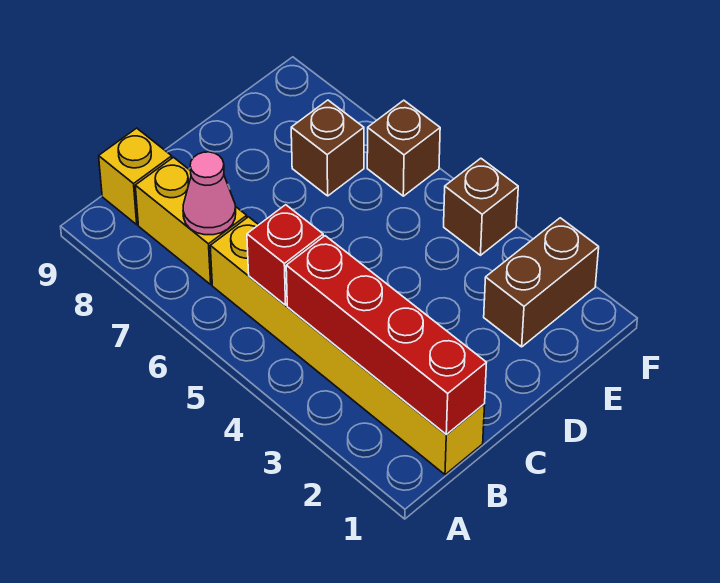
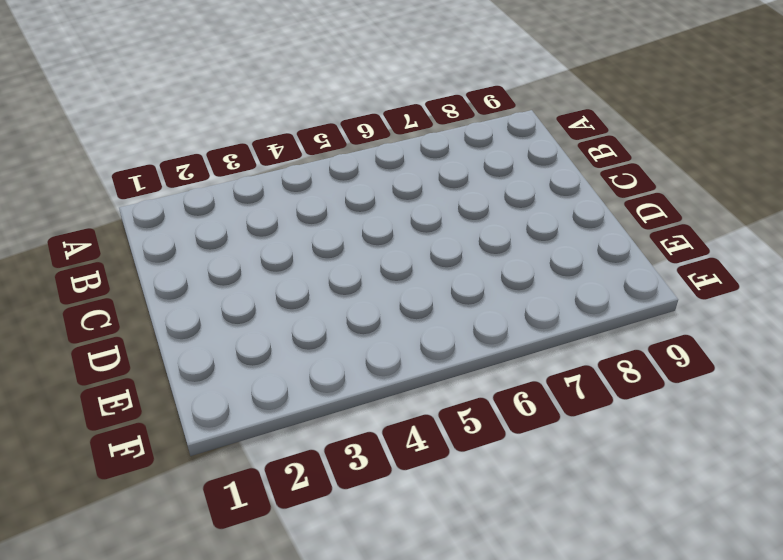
none -> yellow brick B1:B6 level 1
none -> yellow brick B7:B8 level 1

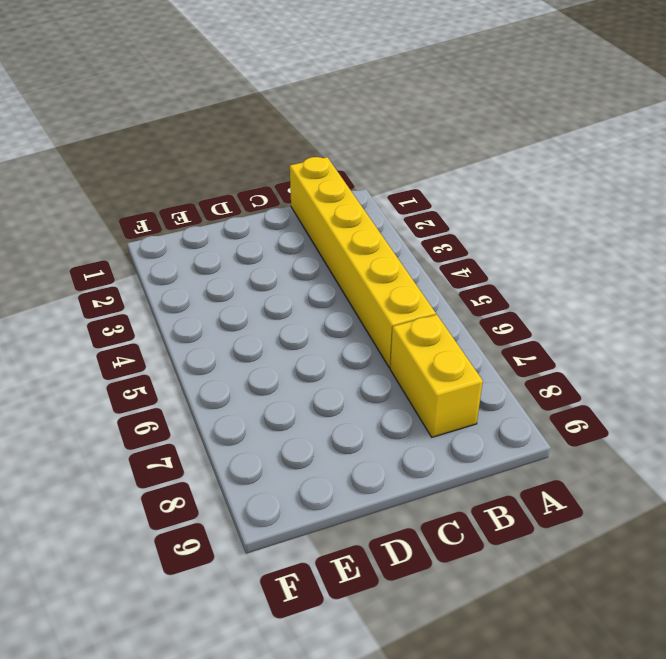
none -> yellow brick B9 level 1
none -> brown brick E2:F2 level 1

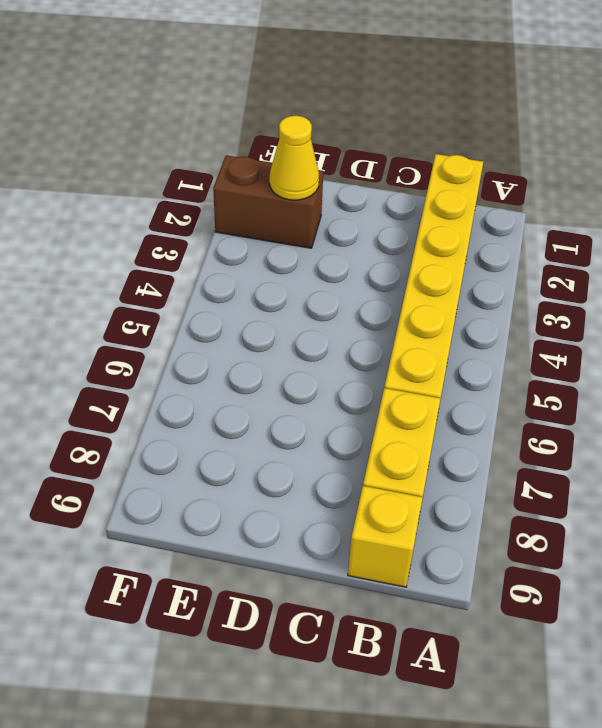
yellow cone E2 level 2 -> none
none -> brown brick E7 level 1
none -> brown brick F4 level 1

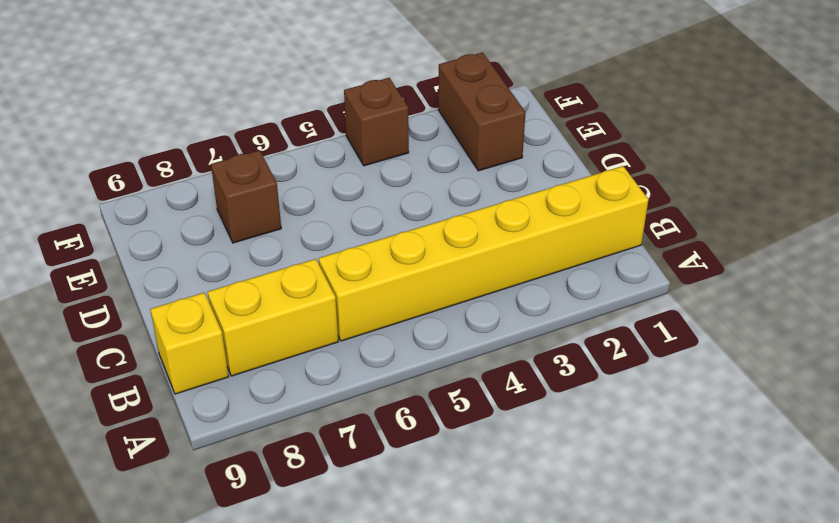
none -> brown brick F6 level 1
none -> red brick B1:B4 level 2

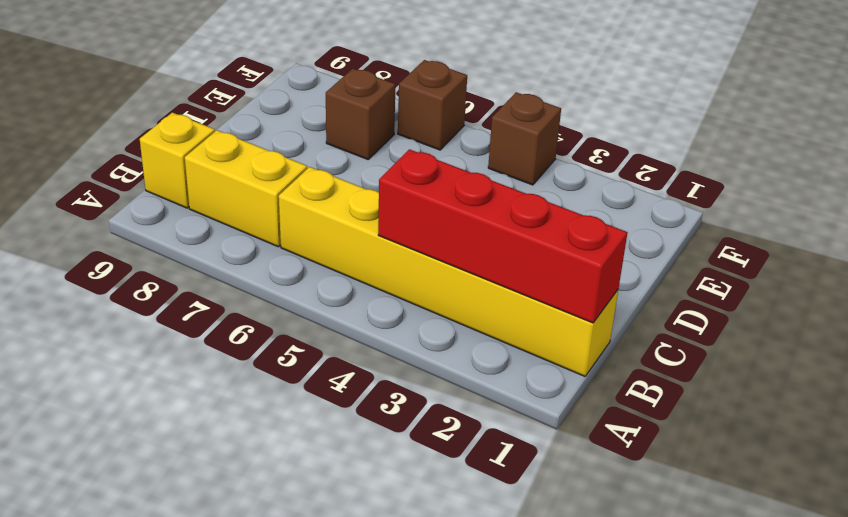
none -> brown brick E2:F2 level 1
none -> red brick B5 level 2

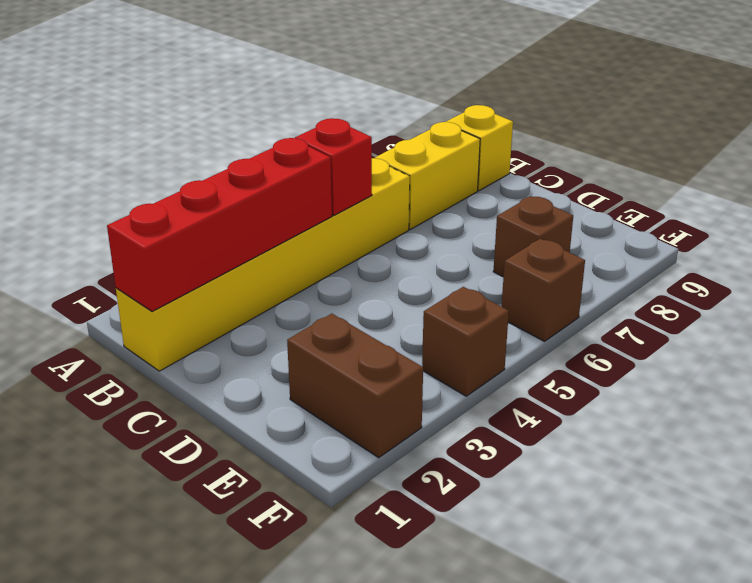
none -> pink cone B7 level 2

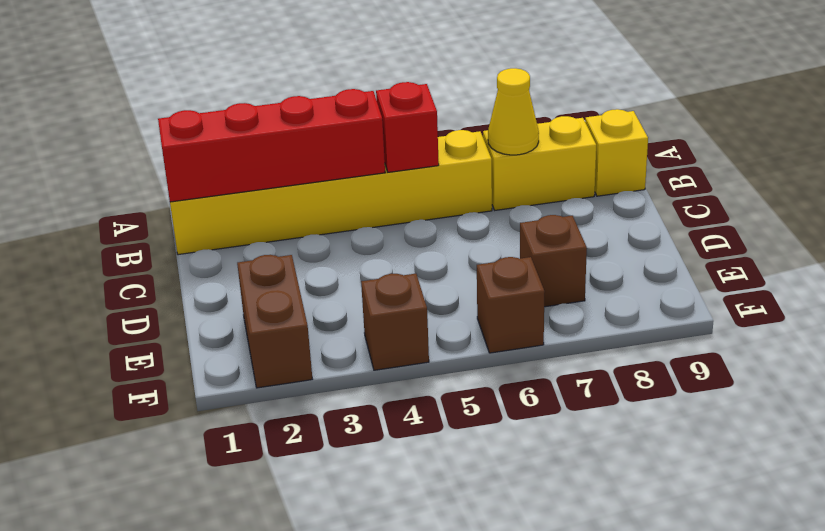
yellow cone B7 level 2 -> pink cone B7 level 2

